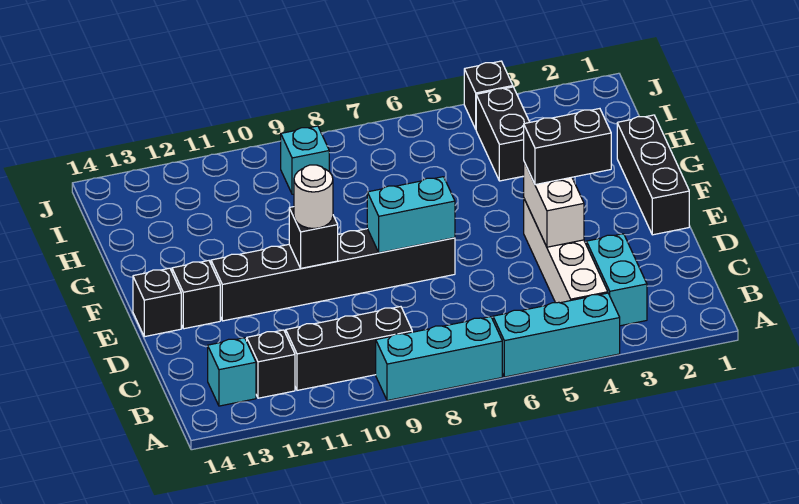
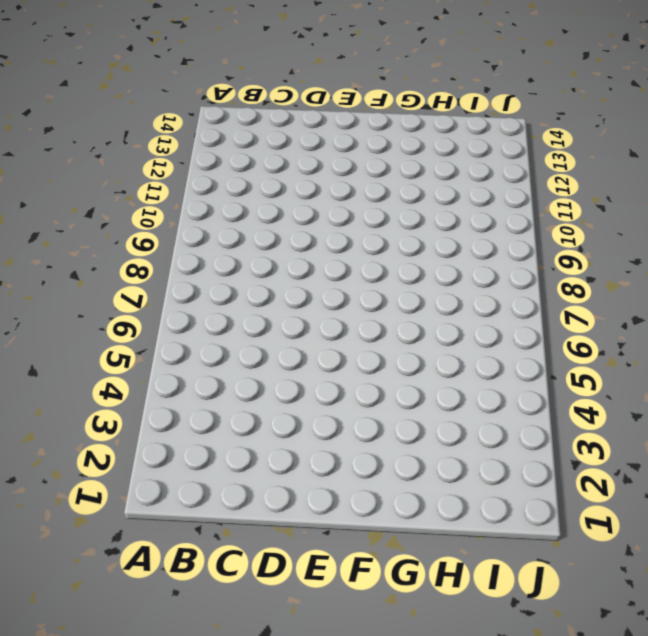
none -> cyan brick A4:A6 level 1
none -> cyan brick A7:A9 level 1
none -> cyan brick B3:C3 level 1

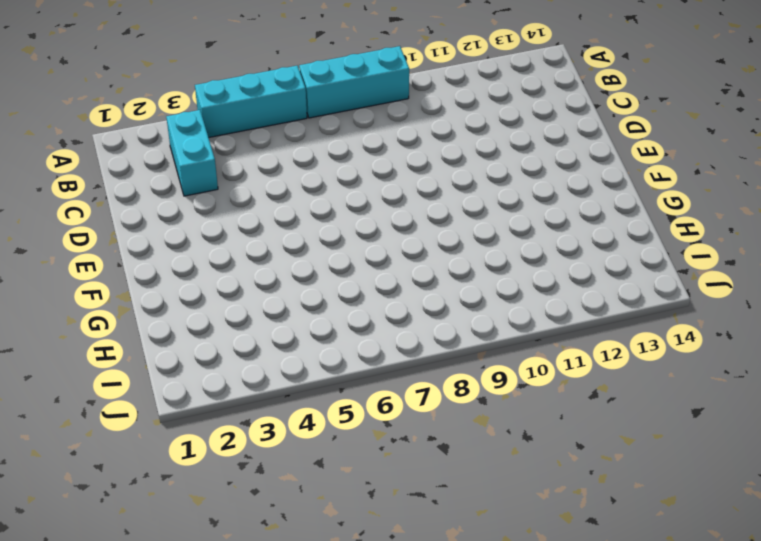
none -> white brick B4:E4 level 1
none -> black brick B9:B11 level 1
none -> black brick B12 level 1

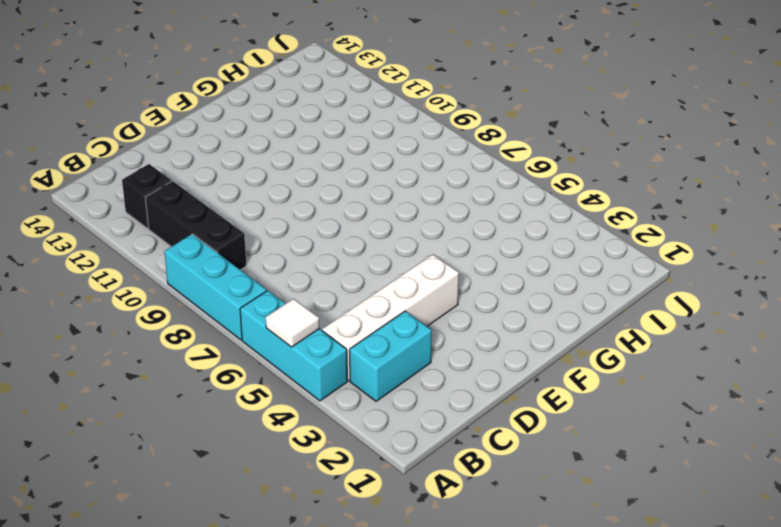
white tile A5 level 2 -> none
none -> cyan brick B13 level 1
none -> black brick E1:G1 level 1
none -> black brick E7:E12 level 1

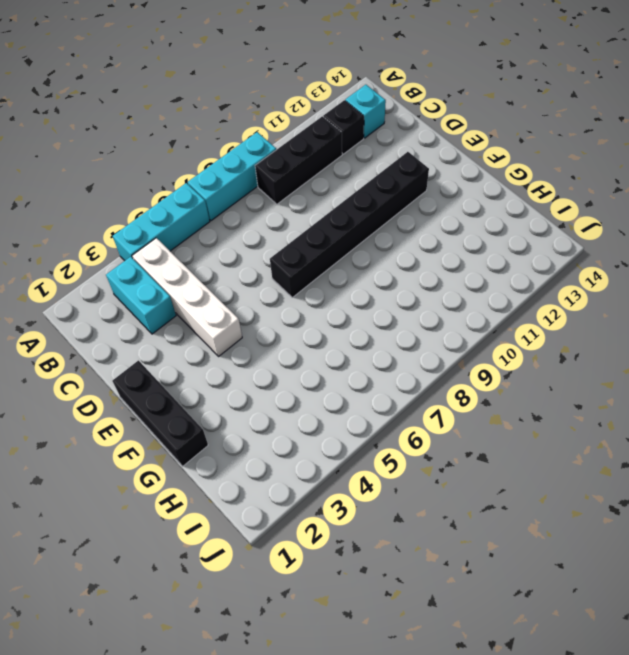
none -> black brick E13 level 1
none -> black brick E14 level 1
none -> black brick H4:I4 level 1

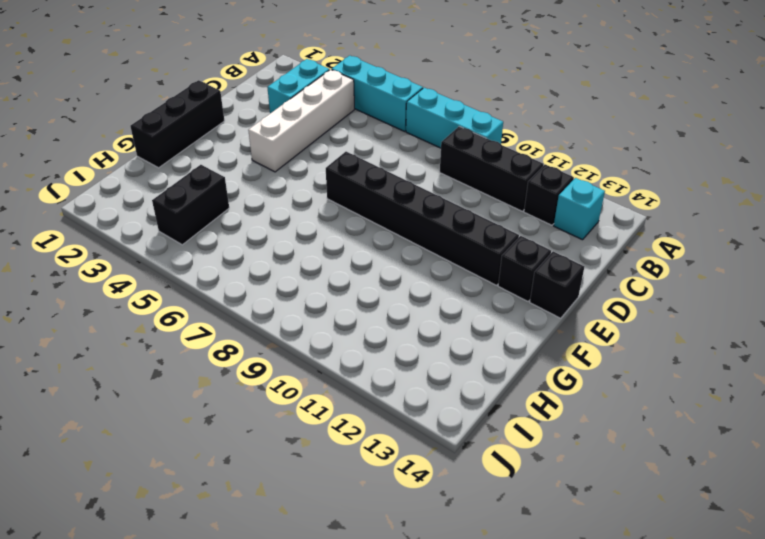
none -> cyan brick I9 level 1
none -> black brick J4 level 1
none -> white brick D4:E4 level 2

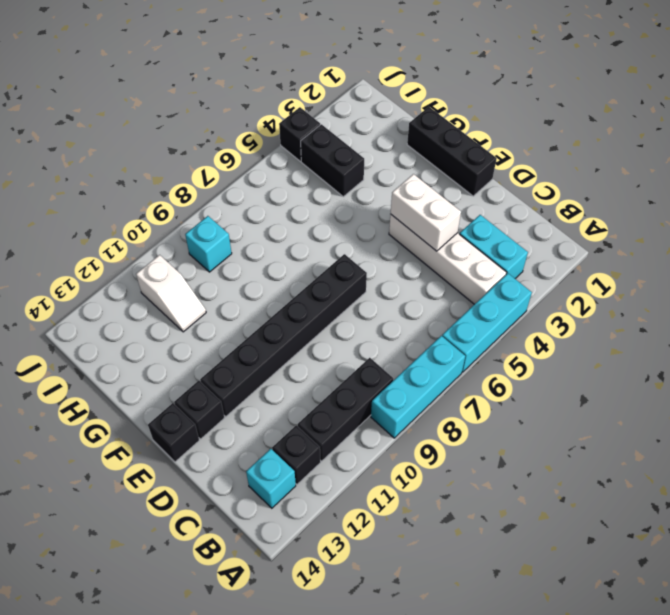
white slope H11:I11 level 1 top I -> none
none -> cyan brick E7:E8 level 2
none -> black brick E10 level 2
none -> black brick E3:E4 level 3

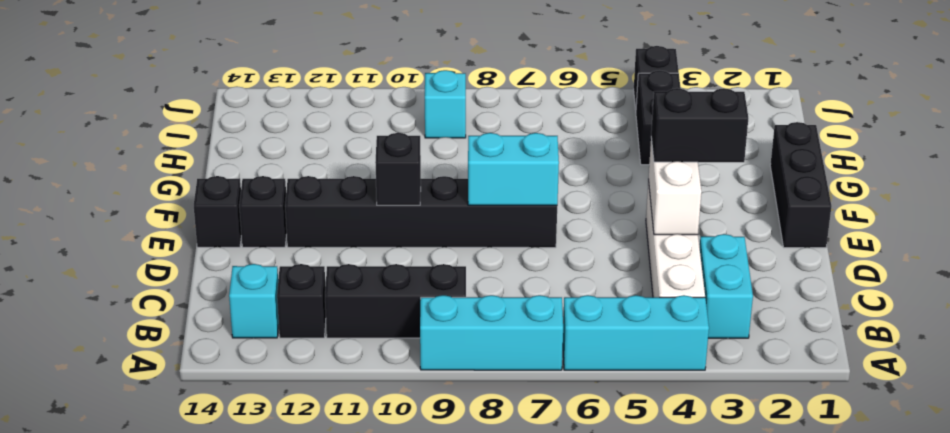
none -> white round brick E10 level 3

